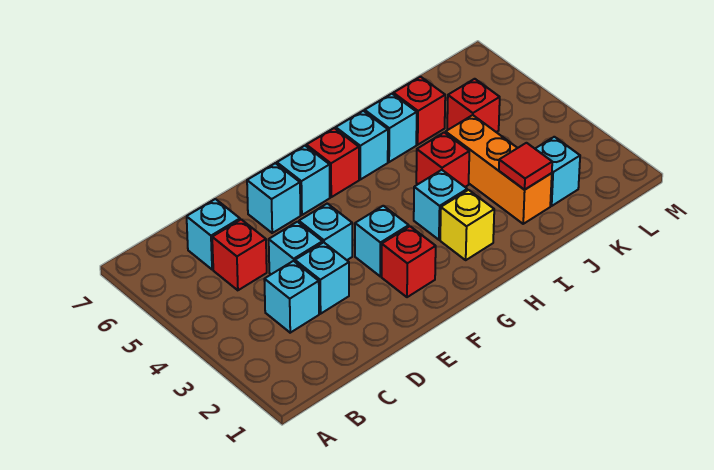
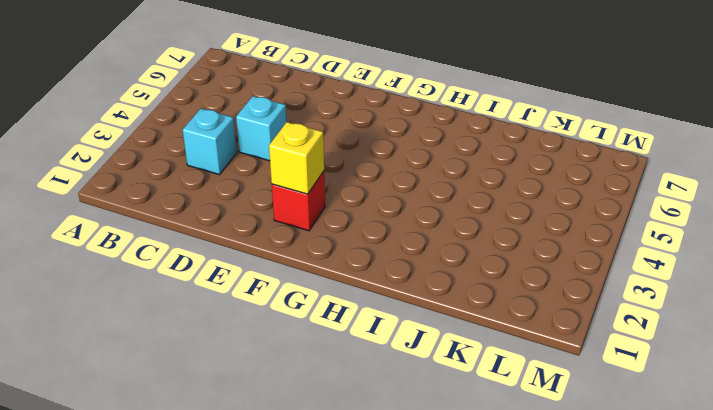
yellow brick F2 level 2 -> yellow brick H2 level 1
none -> red brick C5 level 1
none -> cyan brick C6 level 1
none -> cyan brick D3 level 1

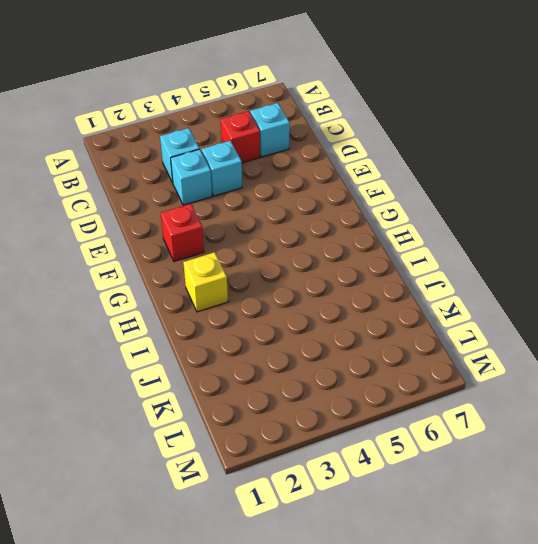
none -> cyan brick E4 level 1
none -> cyan brick E6 level 1
none -> cyan brick F3 level 1

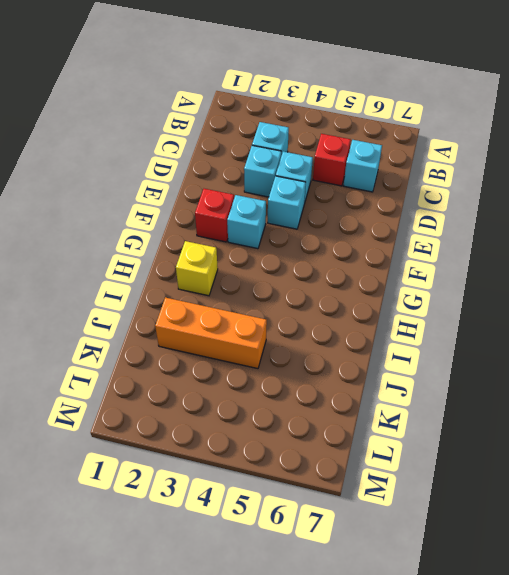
none -> cyan brick E6 level 1
none -> cyan brick F6 level 1
none -> red brick G6 level 1

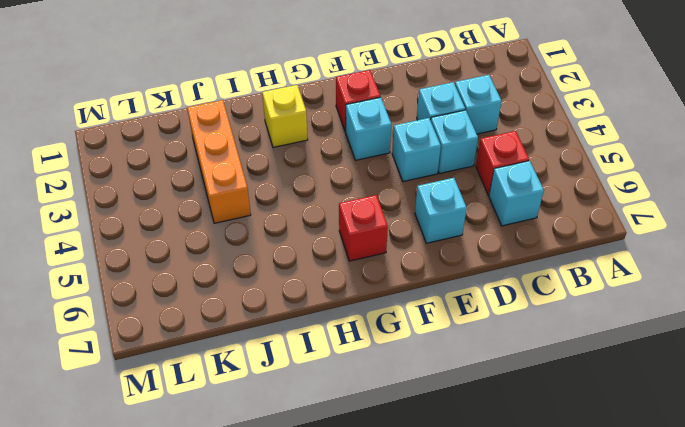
none -> cyan brick F6 level 1
none -> cyan brick H3 level 1
none -> cyan brick H6 level 1

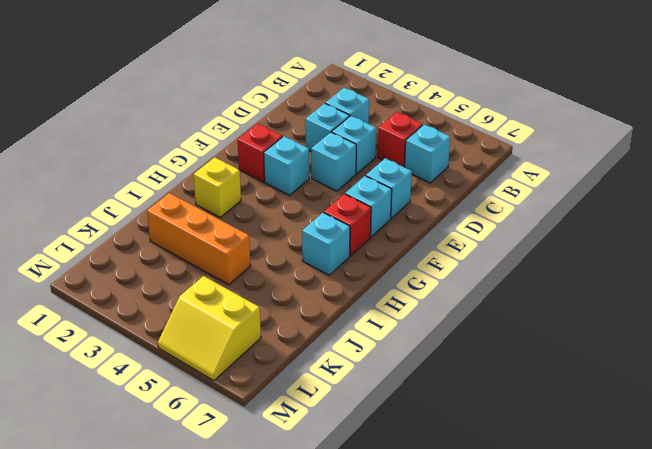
yellow slope L5:M6 level 1 top L -> none
none -> cyan brick H3 level 1
none -> red brick I4 level 1
none -> cyan brick I6 level 1

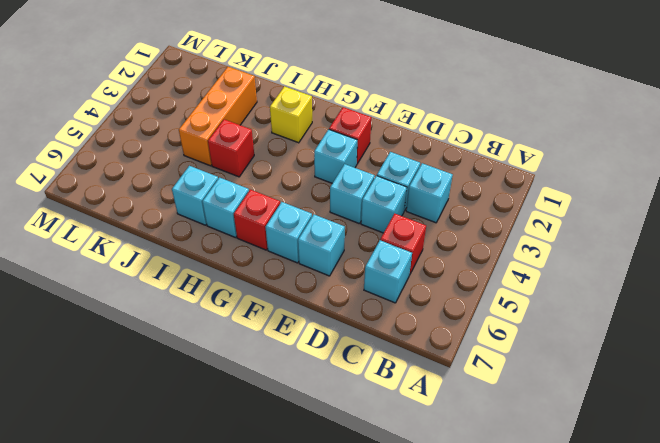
none -> cyan brick H3 level 1
none -> red brick J6 level 1
none -> cyan brick K2 level 1

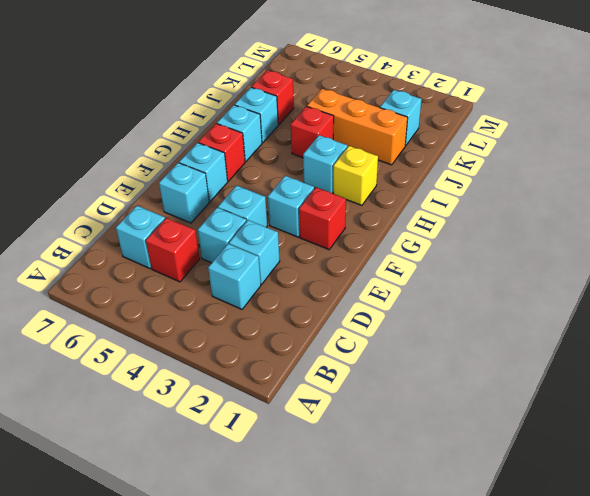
none -> red brick K5 level 1
none -> red tile J2 level 2

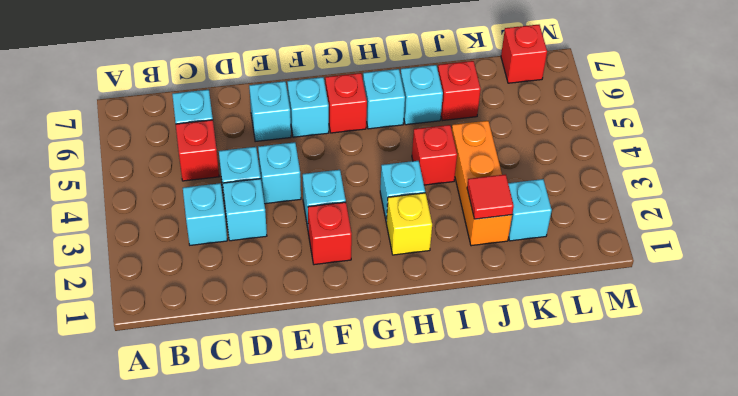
red brick L7 level 1 -> red brick K5 level 1

